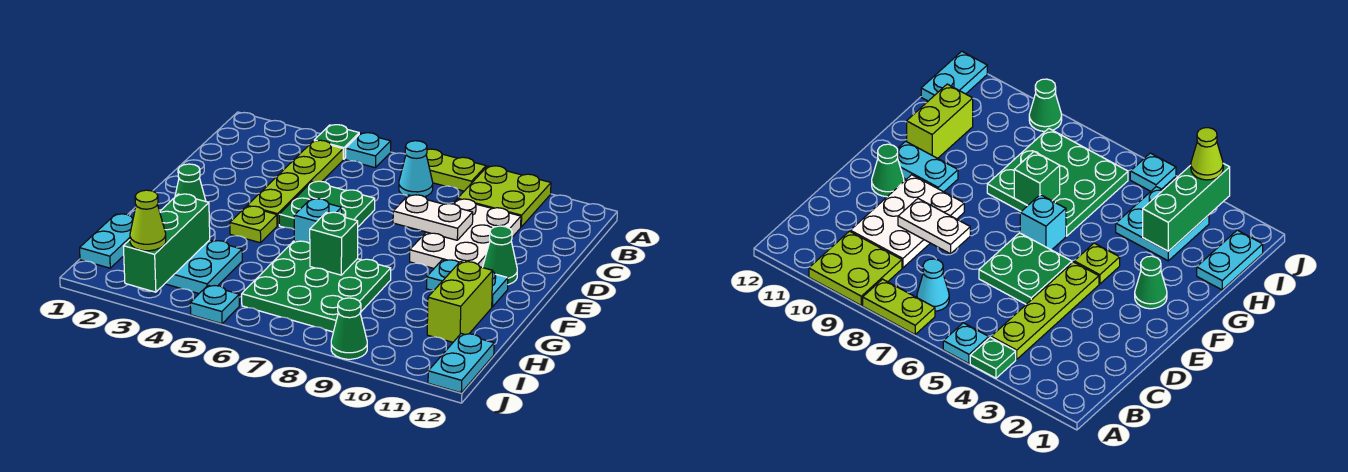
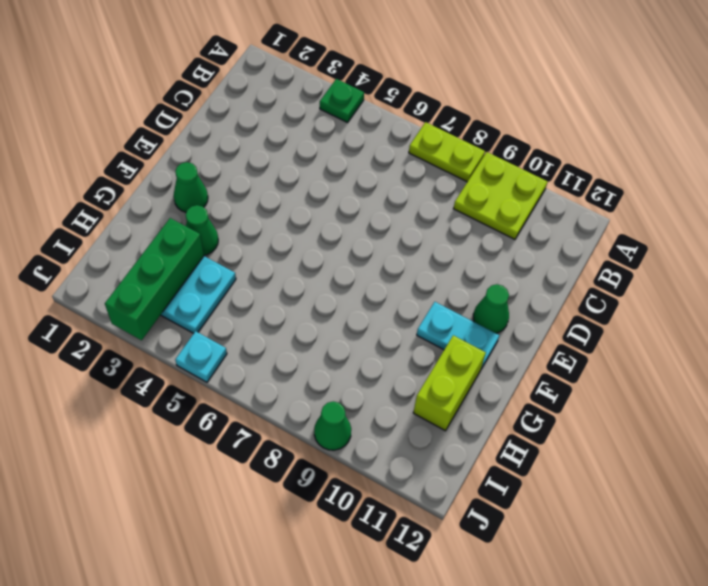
green cone G3 level 1 -> none
none -> cyan plate A5 level 1
none -> lime plate B4:E4 level 1
none -> cyan cone B7 level 1

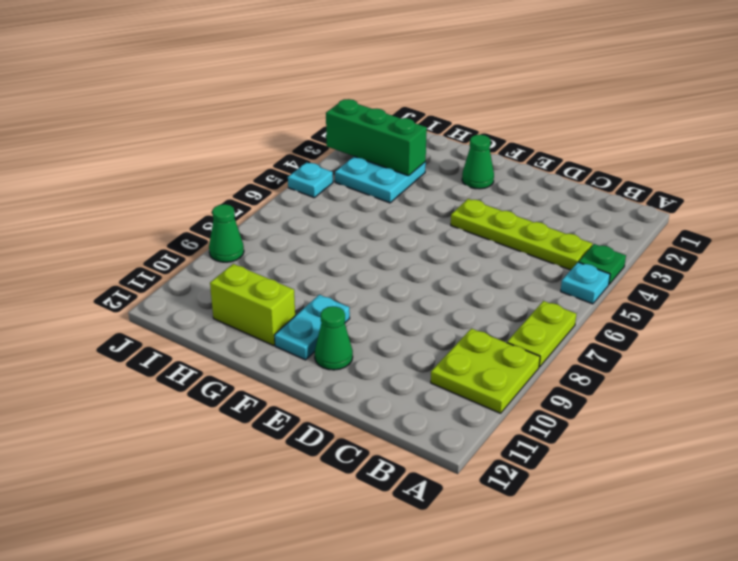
none -> cyan cone B7 level 1
none -> white plate C9:E10 level 1
none -> green plate D5:E6 level 1

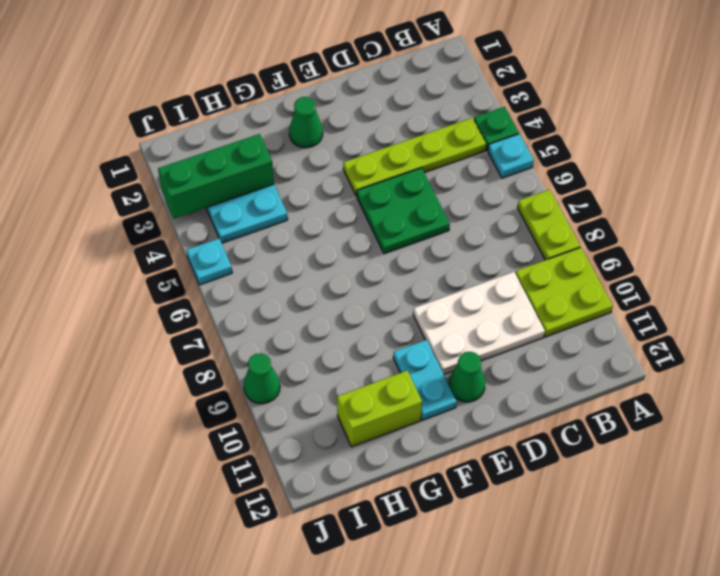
none -> cyan cone B7 level 1
none -> lime plate F4 level 1
none -> cyan brick F6 level 1

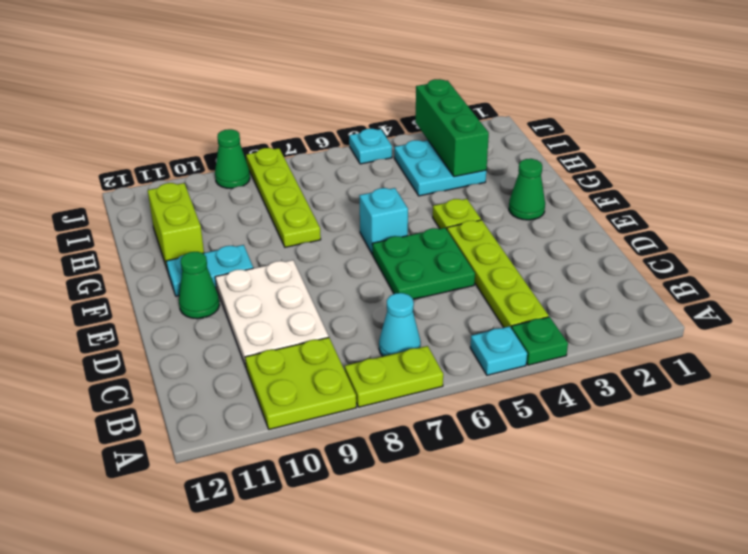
lime plate G8:J8 level 1 -> green plate G6:I8 level 1
none -> cyan plate H1:I1 level 1
none -> cyan plate I12:J12 level 1
none -> white plate D8:D9 level 2

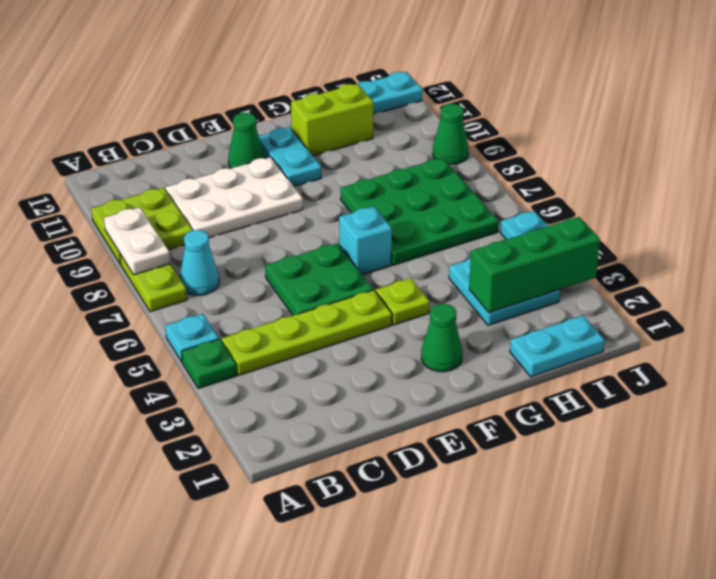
white plate A8:A9 level 2 -> white plate D8:D9 level 2
none -> green brick G7 level 2
none -> lime cone J3 level 3

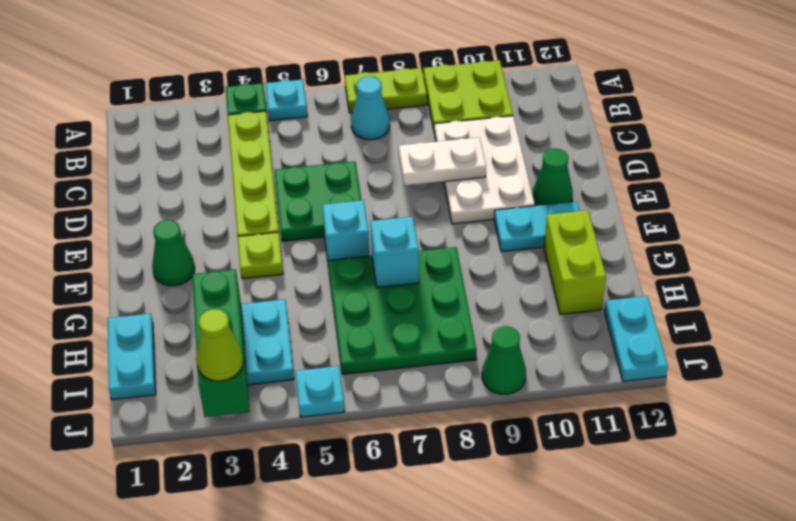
cyan brick G7 level 2 -> green brick G7 level 2

